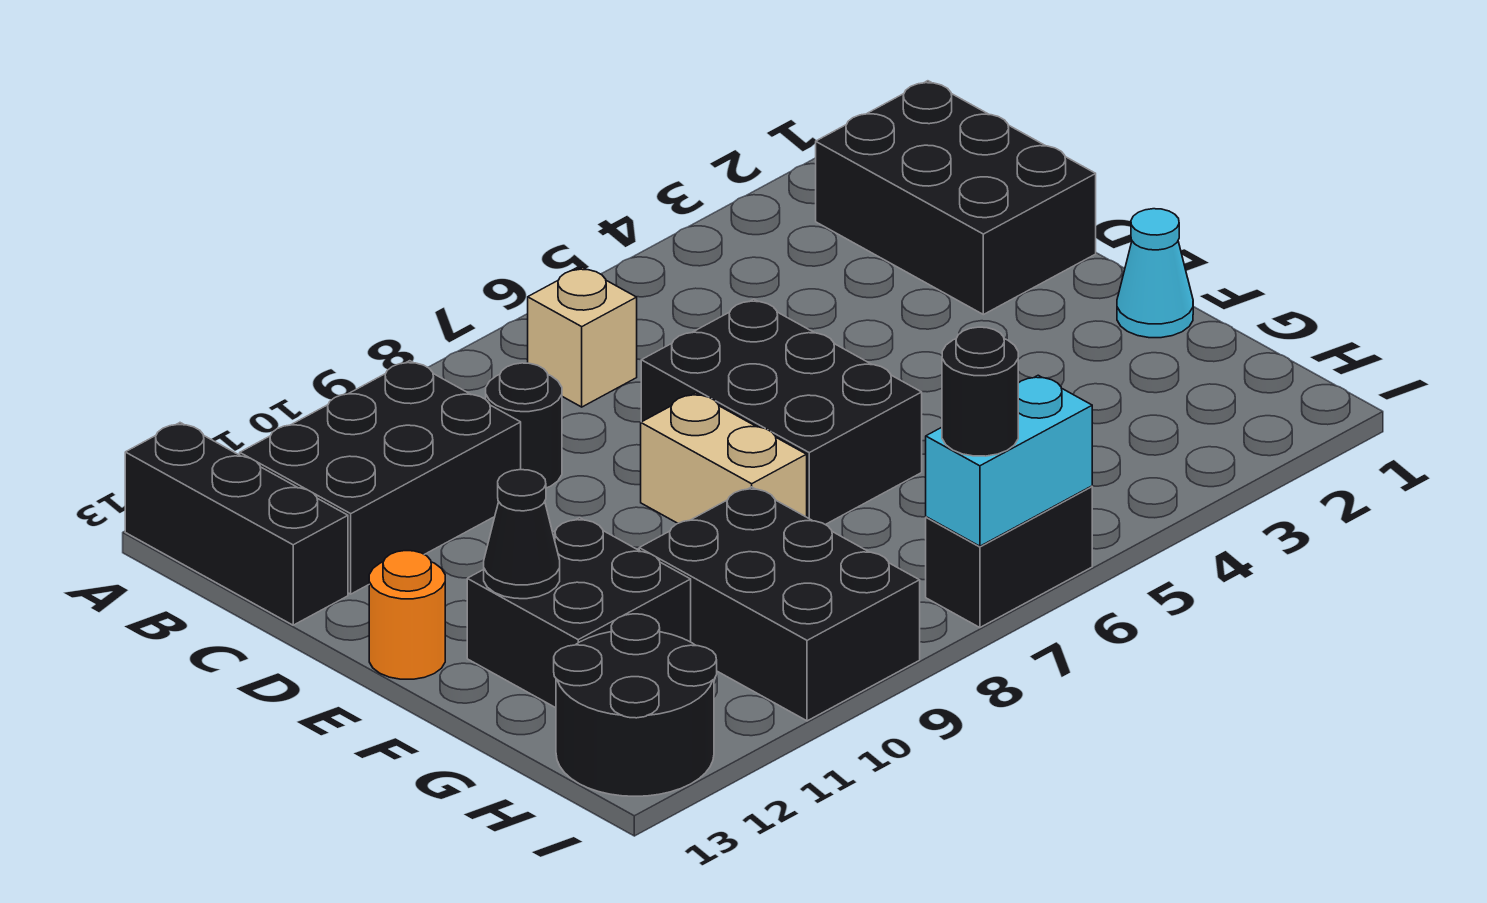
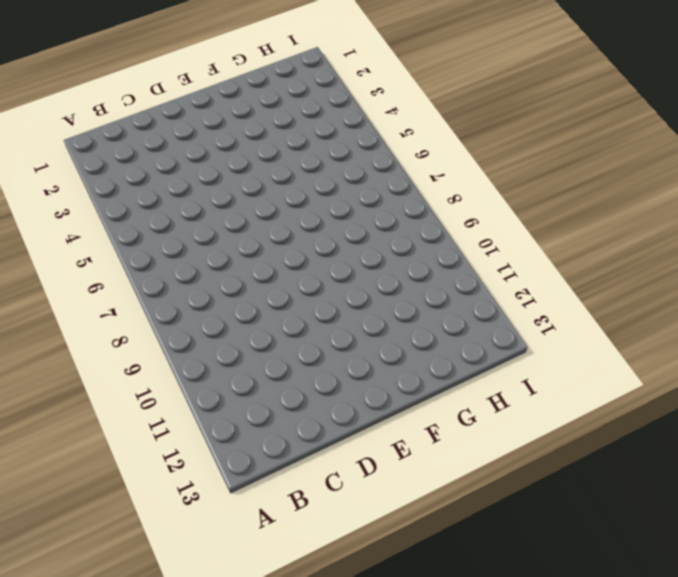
none -> black brick A13:C13 level 1
none -> black brick B1:D2 level 1
none -> tan brick B7 level 1

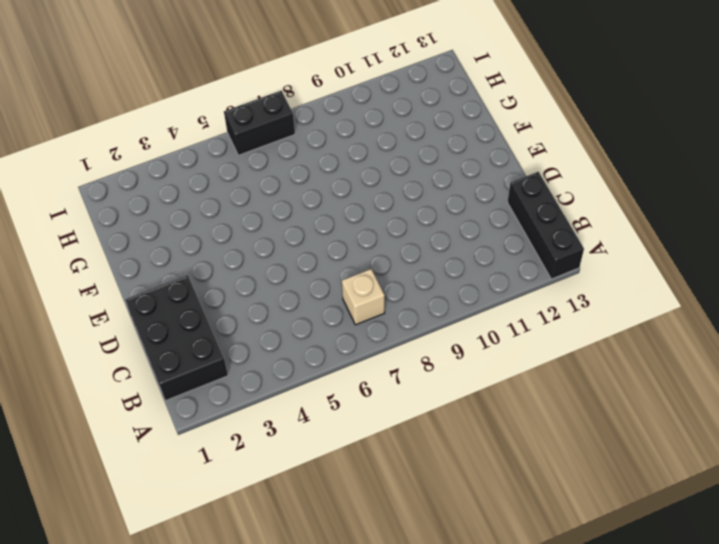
none -> black brick B10:C12 level 1
none -> black round brick C9 level 1
none -> black brick D6:F7 level 1

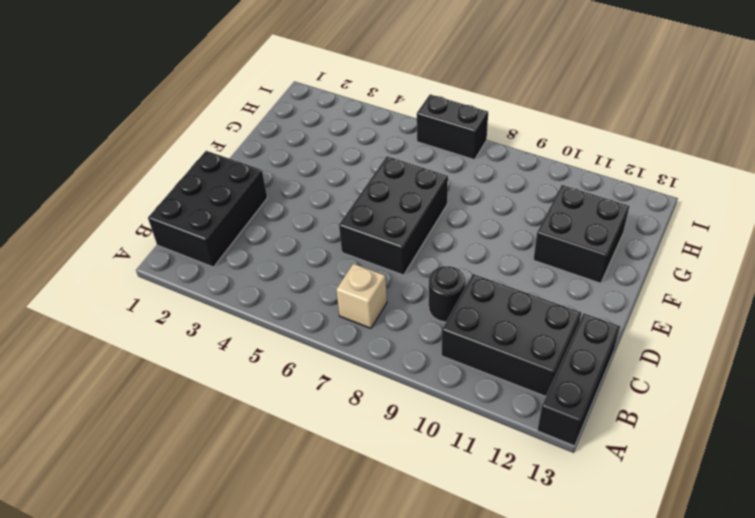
none -> tan brick E8:F8 level 1
none -> orange round brick E13 level 1
none -> cyan cone F1 level 1

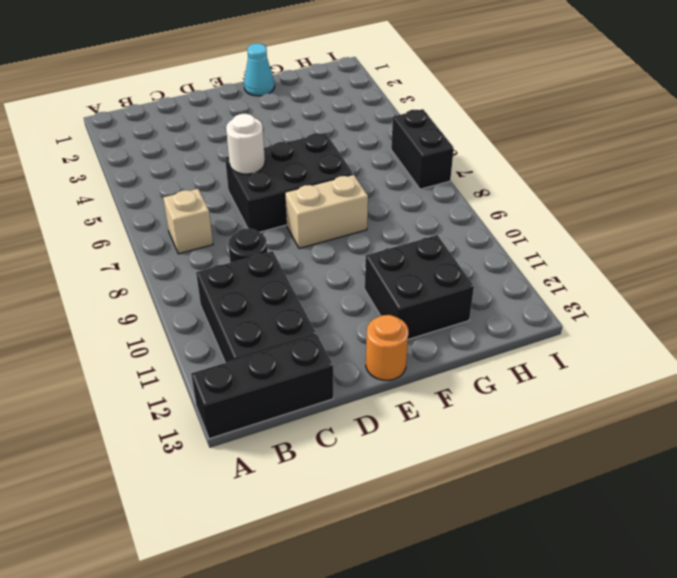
white round brick D6 level 2 -> none
none -> black brick B1:D2 level 1
none -> black brick G9:I10 level 1
none -> black round brick H12:I13 level 1

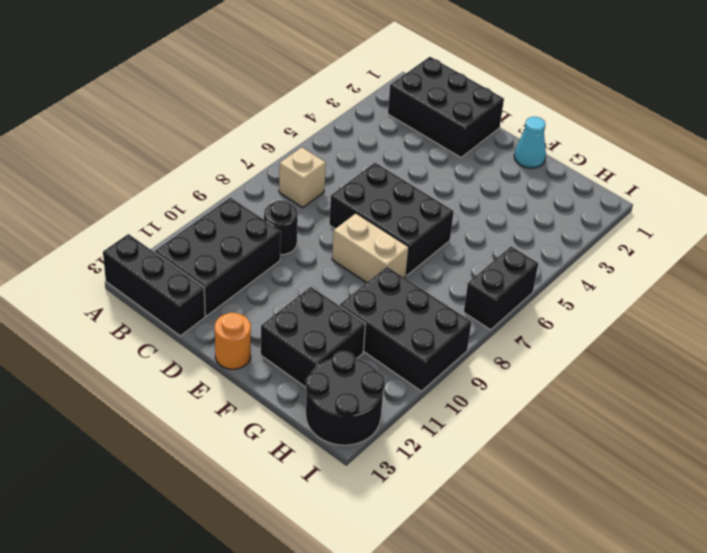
none -> black cone F12 level 2
none -> cyan brick I6:I7 level 2
none -> black round brick I7 level 3

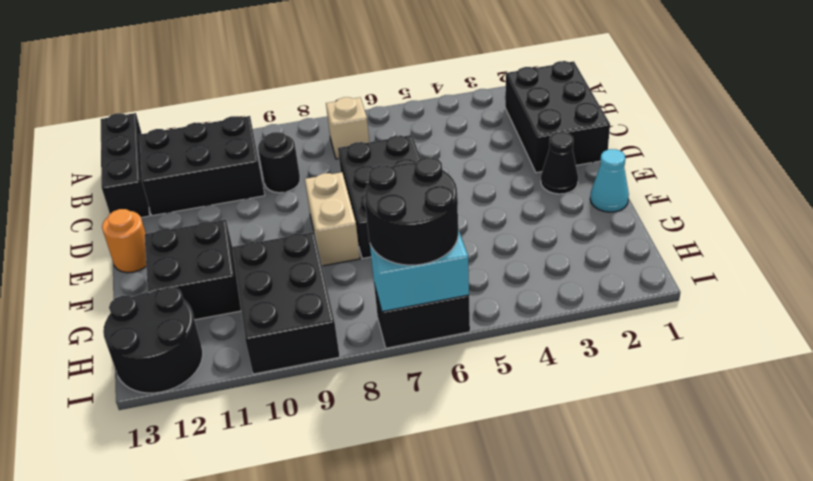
black cone E2 level 1 -> black cone F12 level 2
black round brick H6:I7 level 3 -> black round brick I7 level 3

